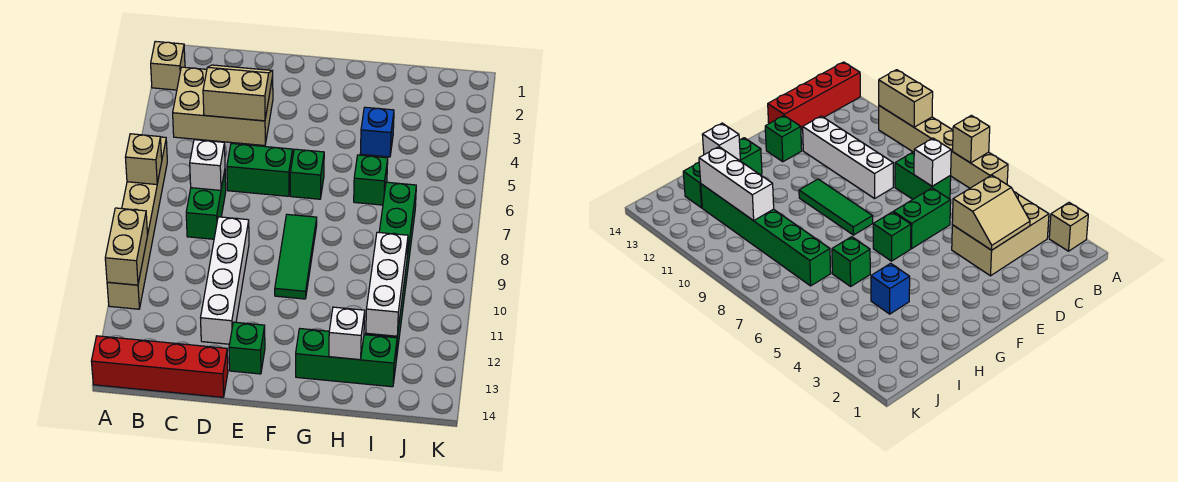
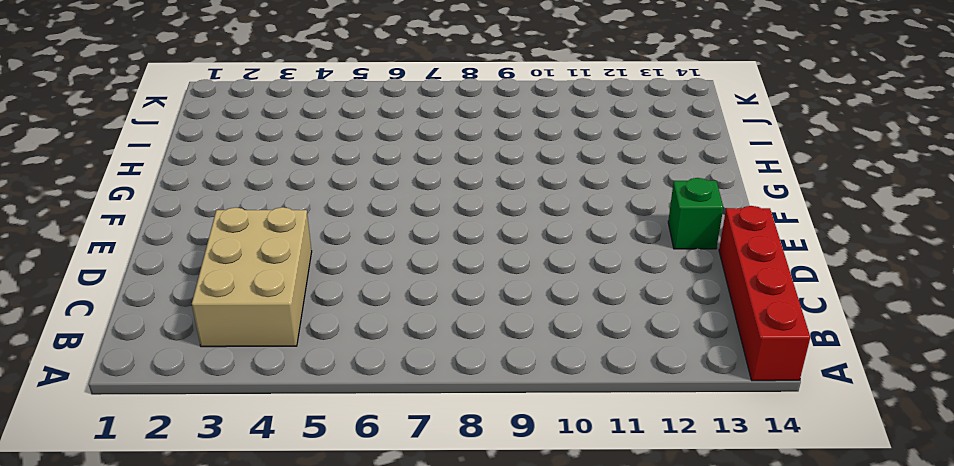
none -> tan brick A2 level 1
none -> tan brick A6:A11 level 1
none -> green brick C7:C8 level 1

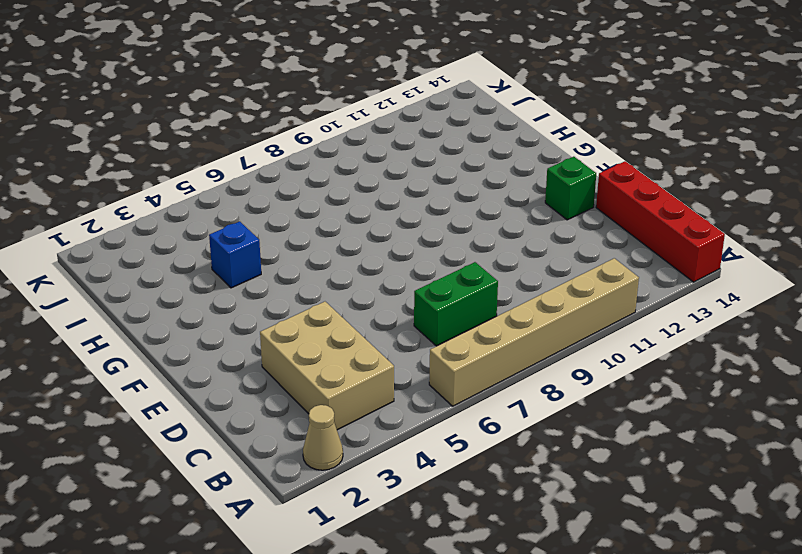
tan cone A2 level 1 -> tan brick A2 level 1
none -> green brick D6:E6 level 1
none -> white brick D9:D12 level 1
none -> green brick F6 level 1

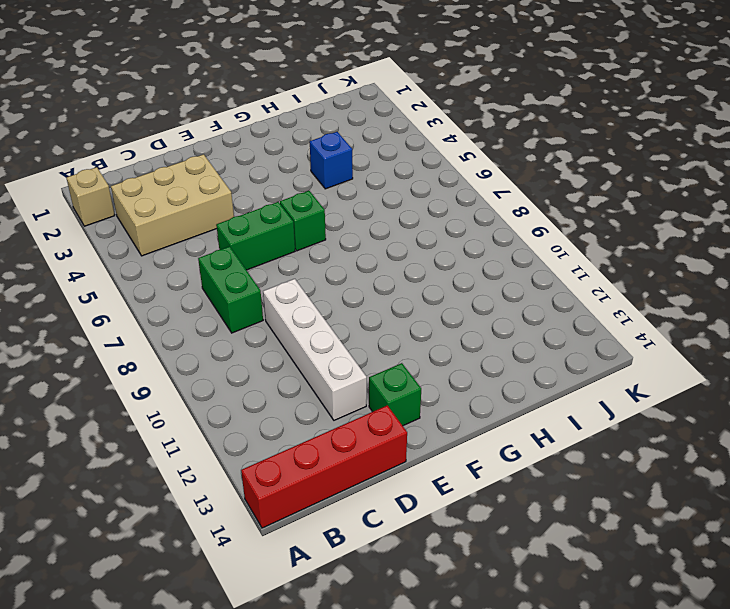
none -> tan brick A6:A11 level 1
none -> green tile F8:F10 level 1
none -> green brick G13:I13 level 1

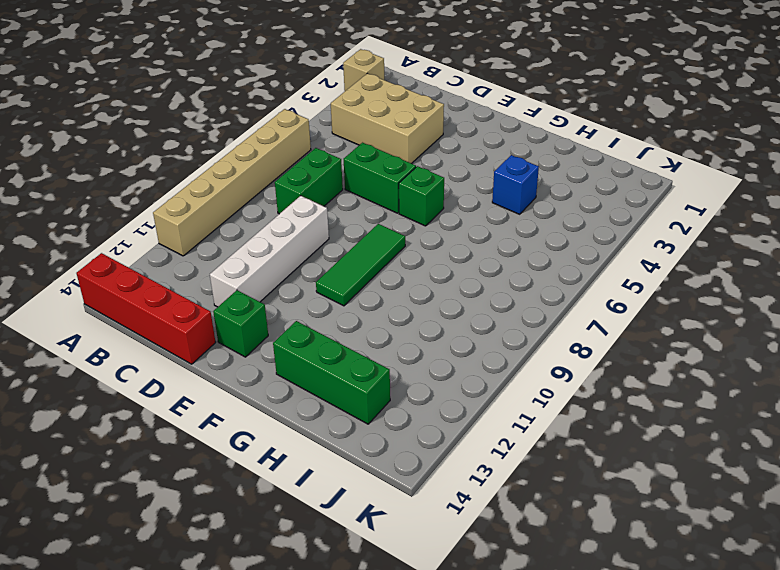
none -> green brick H6 level 1
none -> green brick I7:I12 level 1
none -> tan brick A7 level 2

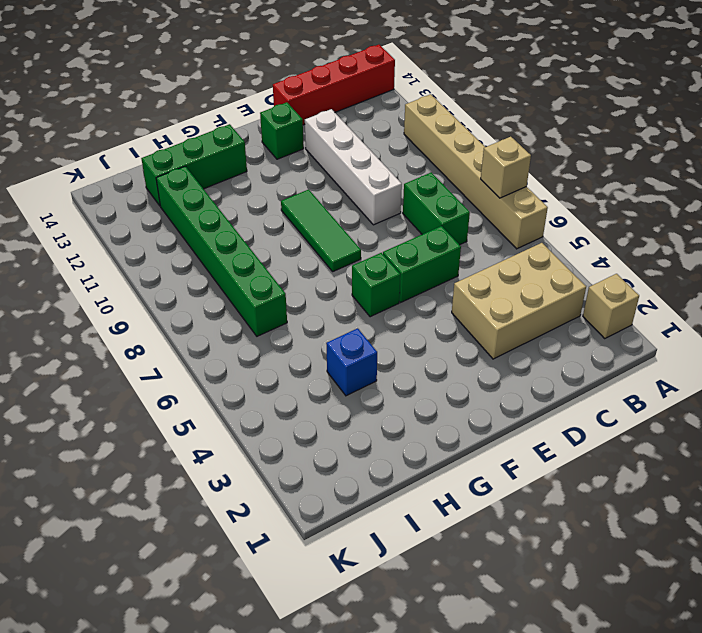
none -> green brick H6 level 1
none -> tan brick A10:A11 level 2
none -> tan slope C3:D4 level 2 top 4

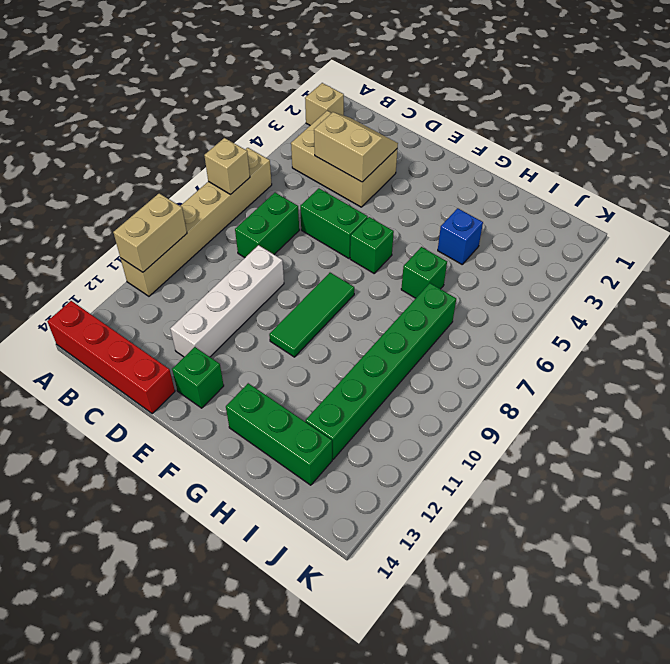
none -> white brick C7 level 2
none -> white brick H13 level 2
none -> white brick I10:I12 level 2

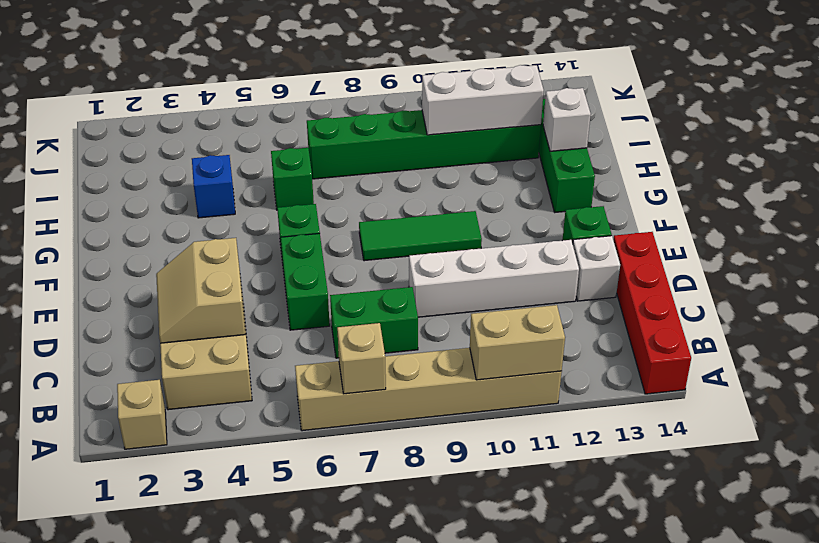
white brick D13 level 1 -> white brick C7 level 2

